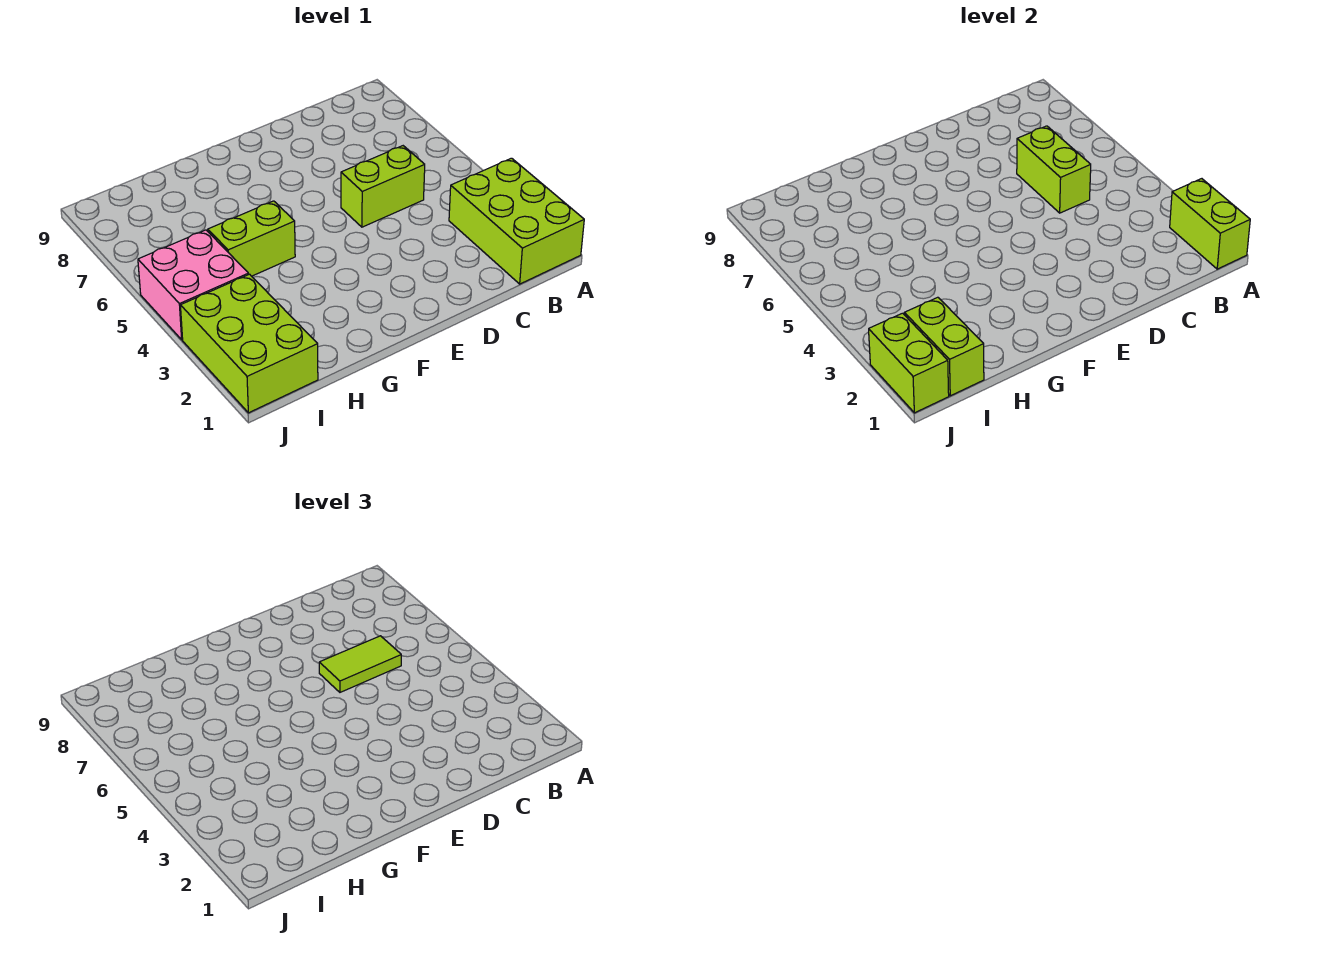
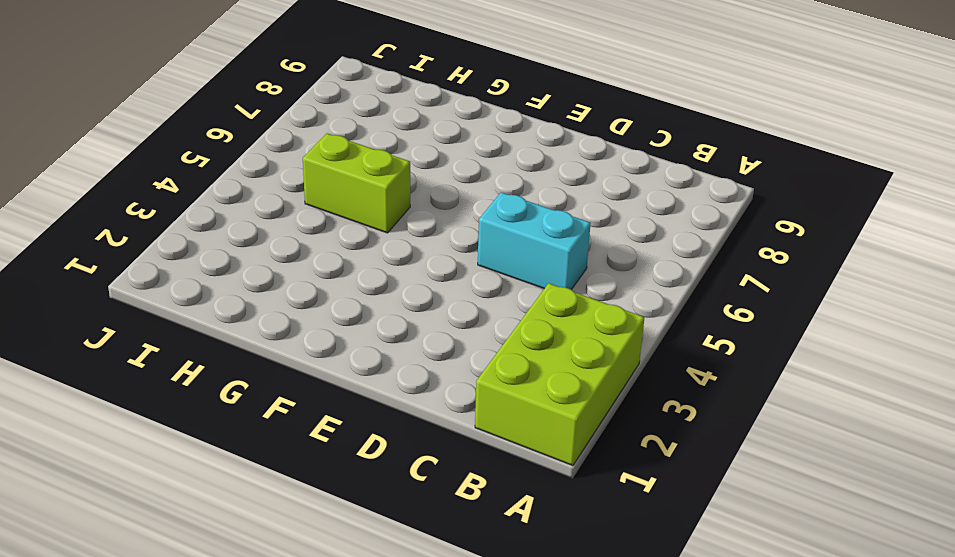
cyan brick C5:D5 level 1 -> lime brick C5:D5 level 1
none -> lime brick I1:J3 level 1
none -> pink brick I4:J5 level 1

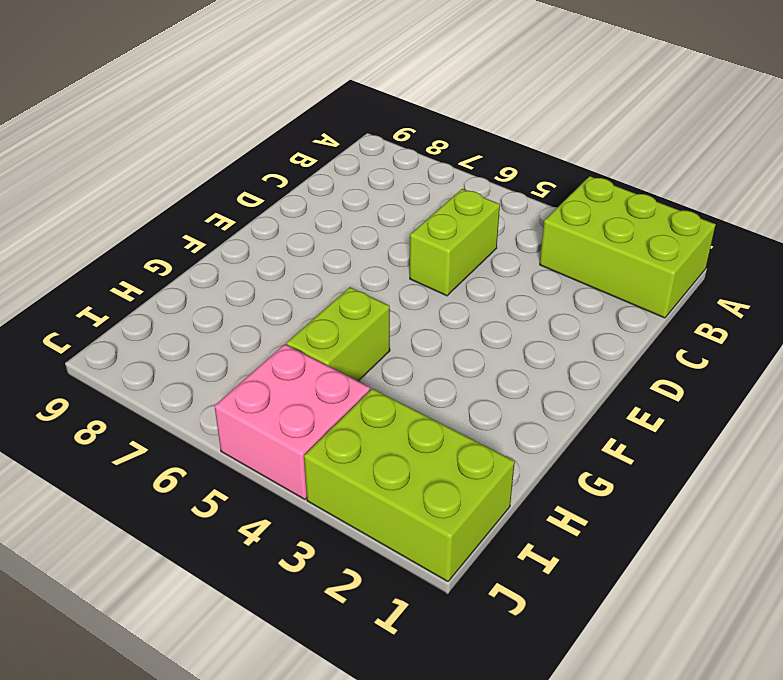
none -> lime brick A1:A2 level 2
none -> lime brick C5:C6 level 2

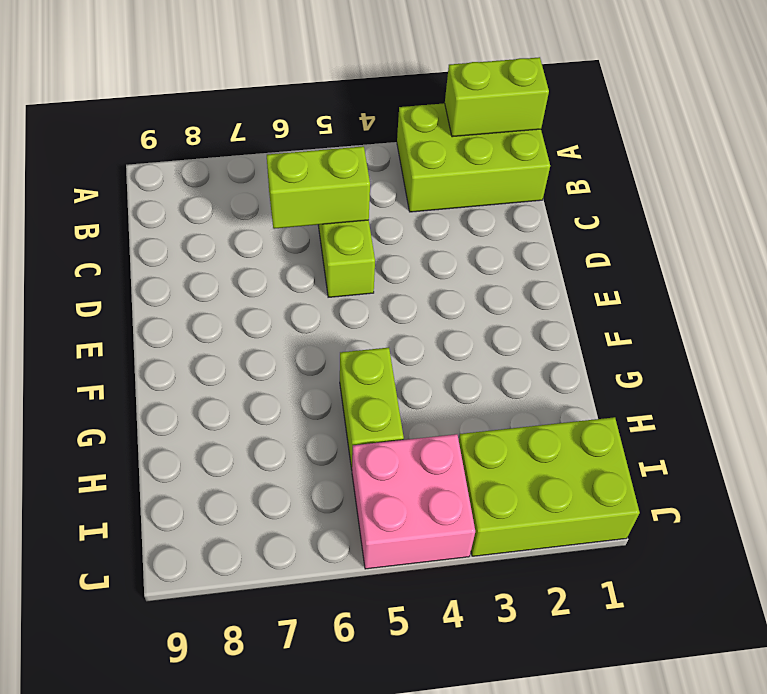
none -> lime brick I1:I2 level 2
none -> lime brick J1:J2 level 2

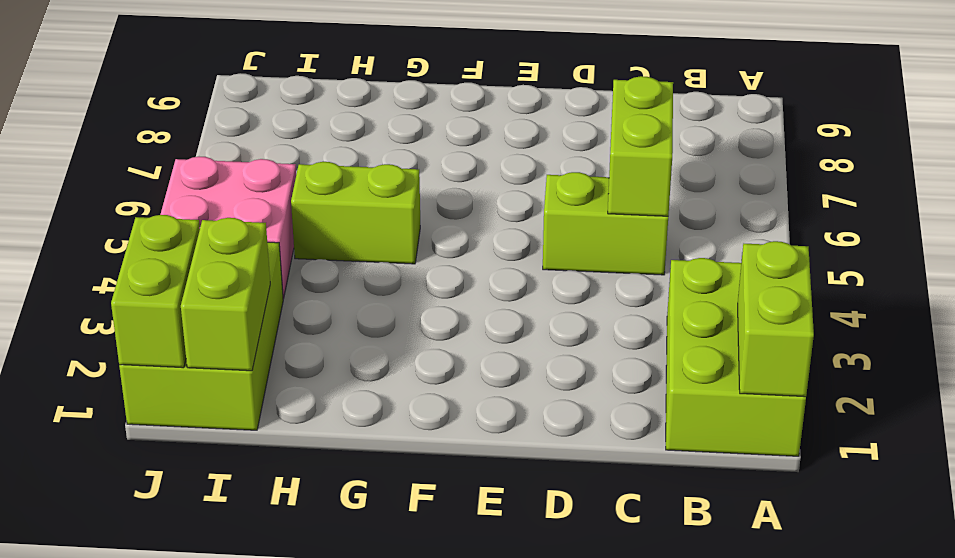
none -> lime tile C6:D6 level 3

